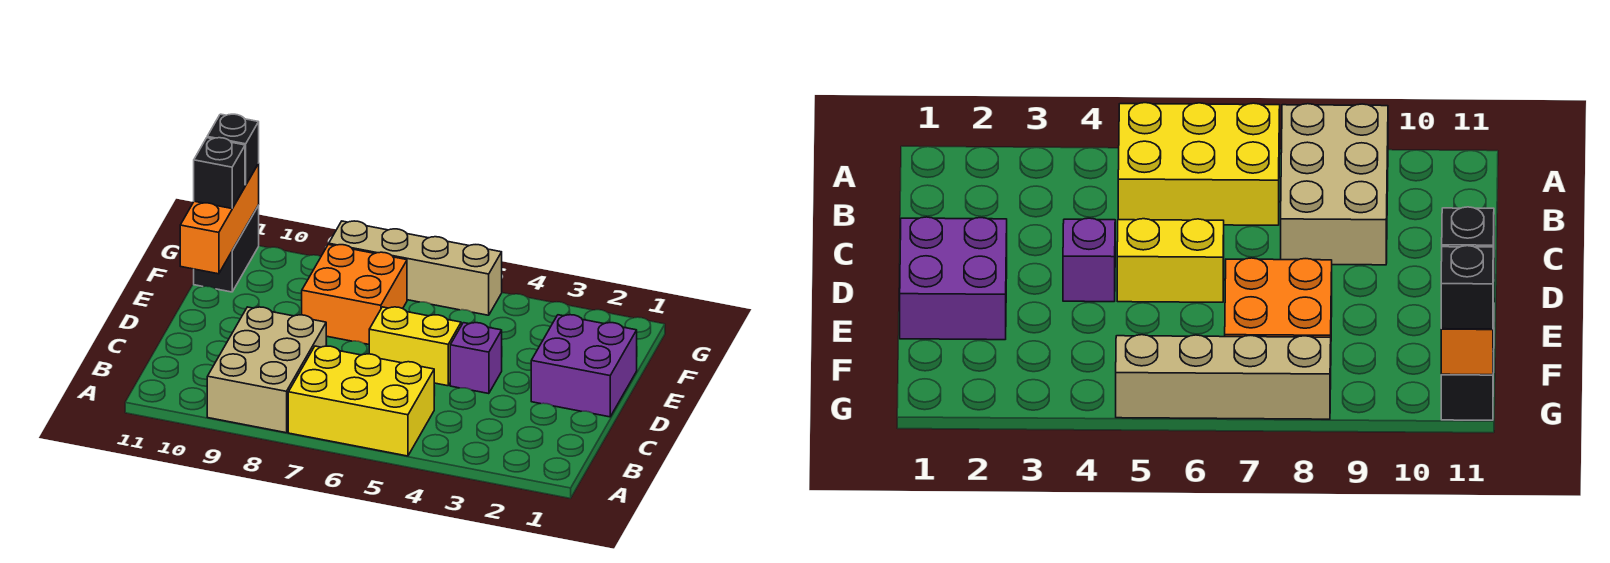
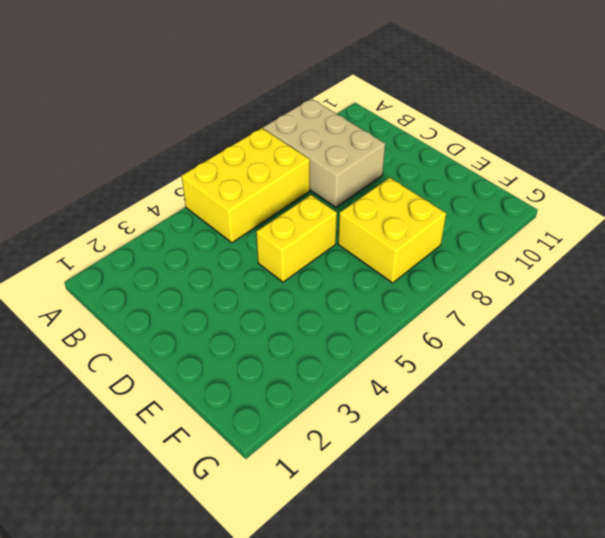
yellow brick E7:F8 level 1 -> orange brick E7:F8 level 1
none -> purple brick D1:E2 level 1
none -> purple brick D4 level 1

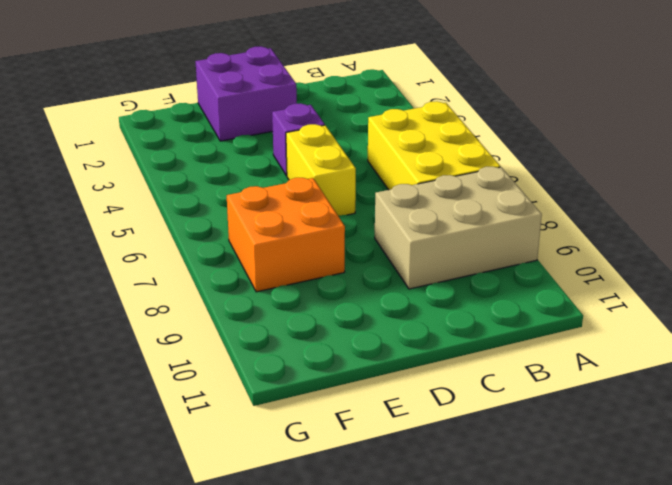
none -> black brick F11:G11 level 1
none -> tan brick G5:G8 level 1

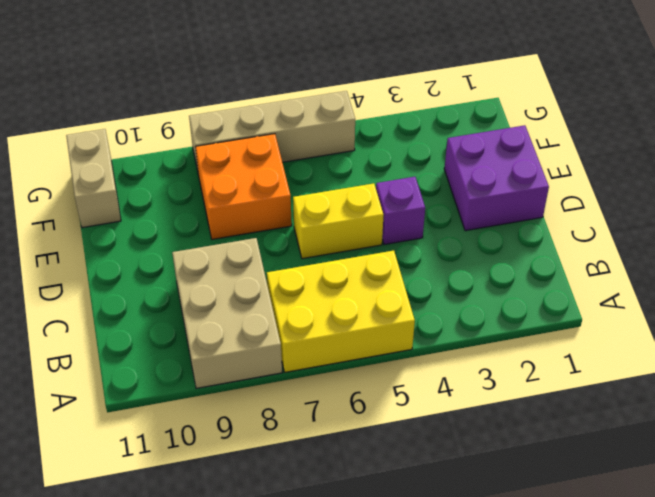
tan brick F11:G11 level 1 -> black brick F11:G11 level 1
none -> orange brick E11:G11 level 2
none -> black brick F11 level 3

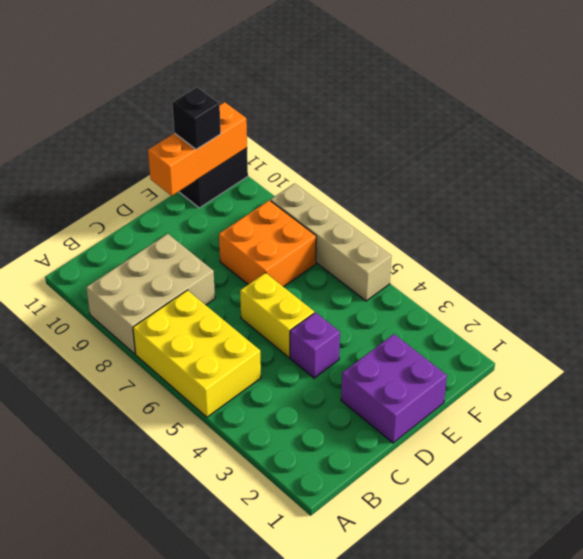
none -> black brick G11 level 3

